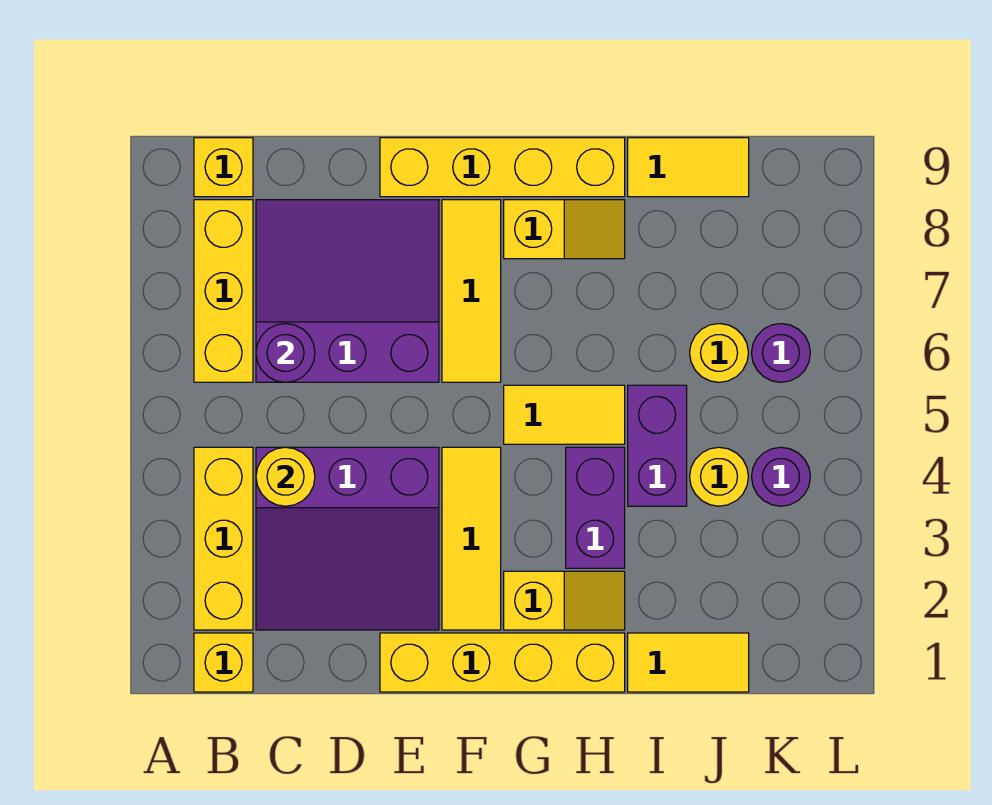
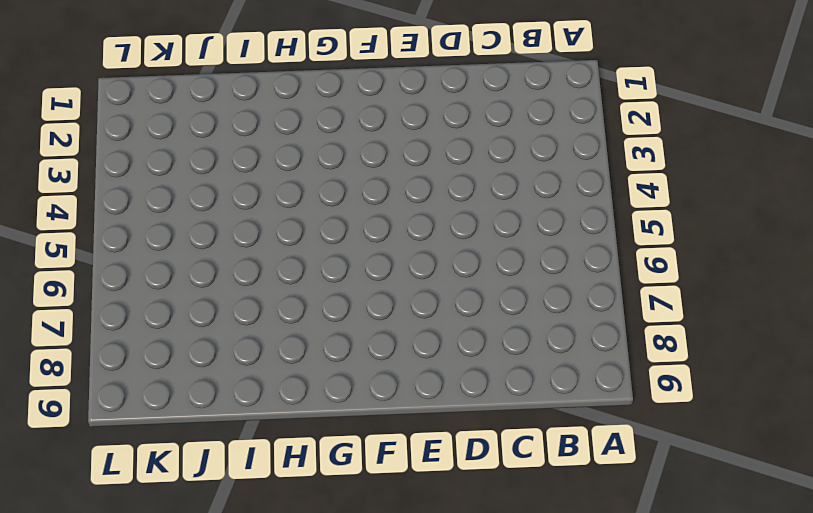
none -> yellow brick B1 level 1
none -> yellow brick B2:B4 level 1
none -> yellow brick B6:B8 level 1

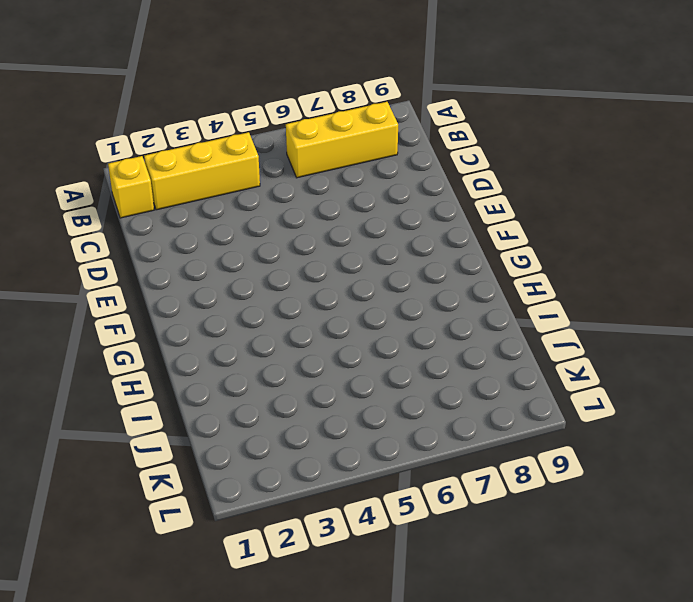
none -> yellow brick B9 level 1
none -> purple slope C2:E4 level 1 top 4
none -> purple slope C6:E8 level 1 top 6

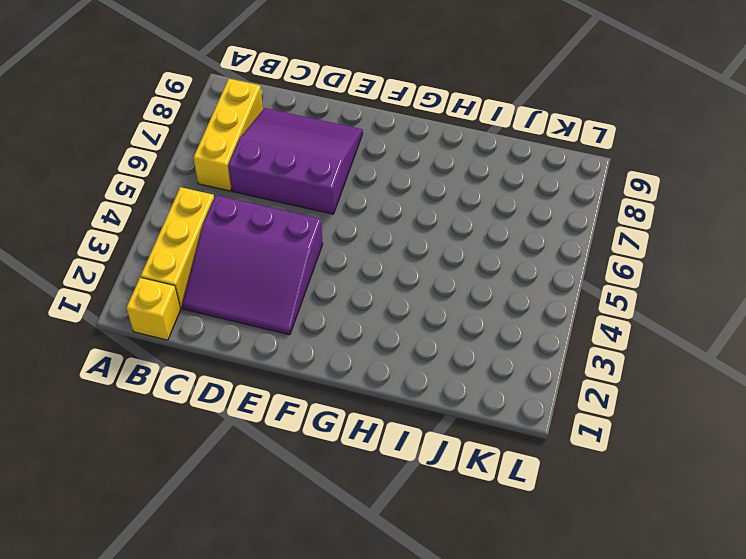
none -> yellow brick B9 level 1
none -> yellow brick E1:H1 level 1
none -> yellow brick E9:H9 level 1

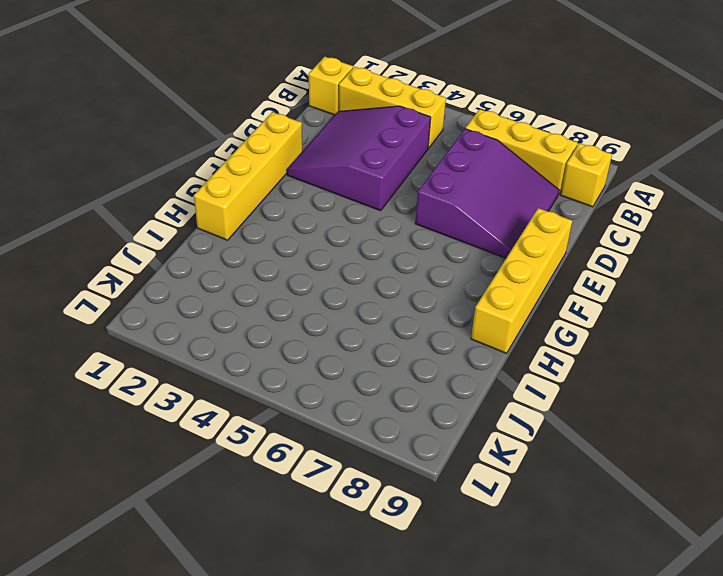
none -> yellow tile F2:F4 level 1
none -> yellow tile F6:F8 level 1
none -> yellow slope G2:H2 level 1 top G

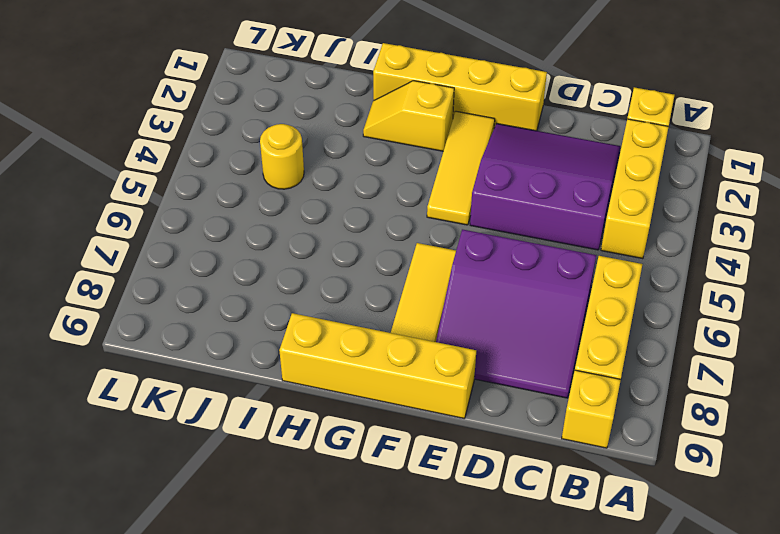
none -> yellow tile G5:H5 level 1
none -> yellow slope G8:H8 level 1 top G
none -> purple brick H3:H4 level 1

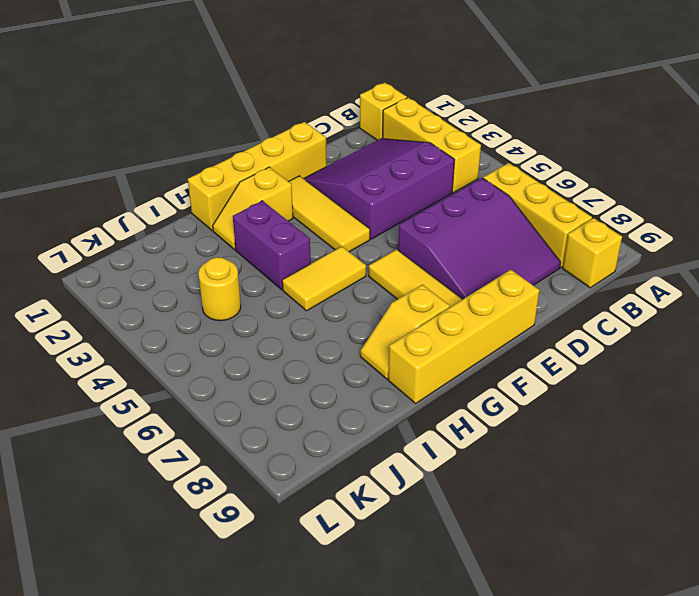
none -> yellow tile I1:J1 level 1
none -> purple brick I4:I5 level 1
none -> yellow tile I9:J9 level 1

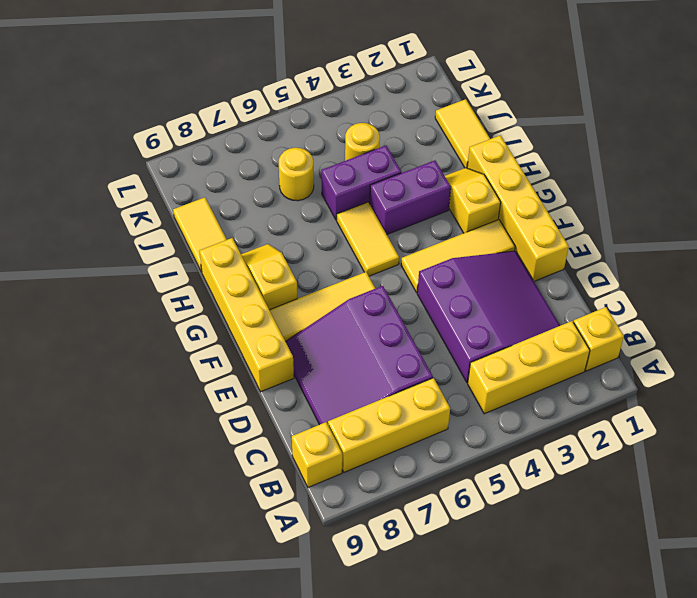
none -> purple round brick K4 level 1
none -> purple round brick K6 level 1
none -> yellow round brick C4 level 2

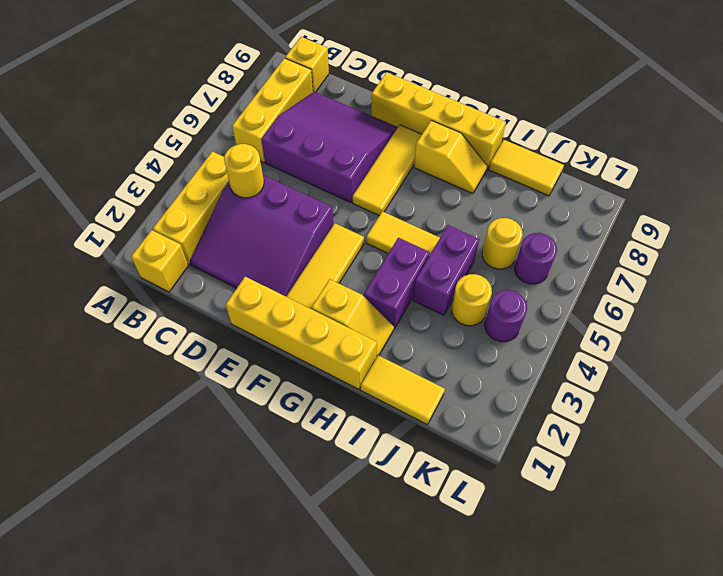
none -> purple round brick C6 level 2

